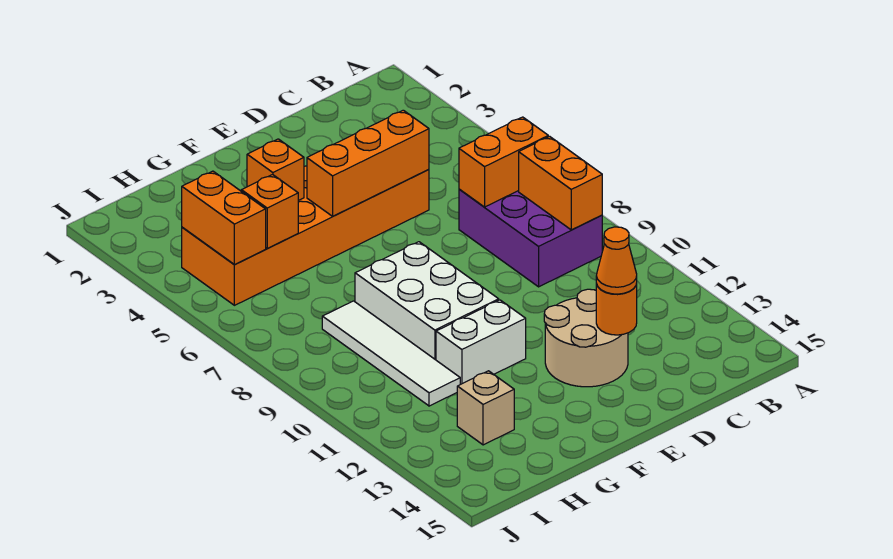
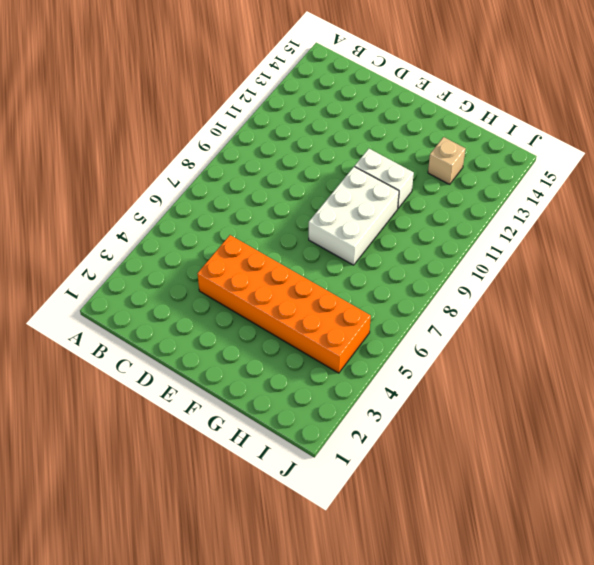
none -> purple brick B7:C9 level 1
none -> tan round brick D12:E13 level 1
none -> white tile H8:H11 level 1

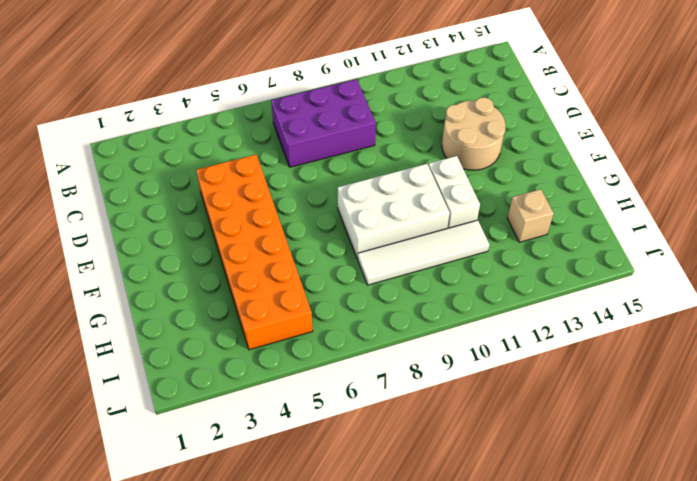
none -> orange brick B7:C7 level 2
none -> orange brick B8:B9 level 2
none -> orange brick D5:F5 level 2

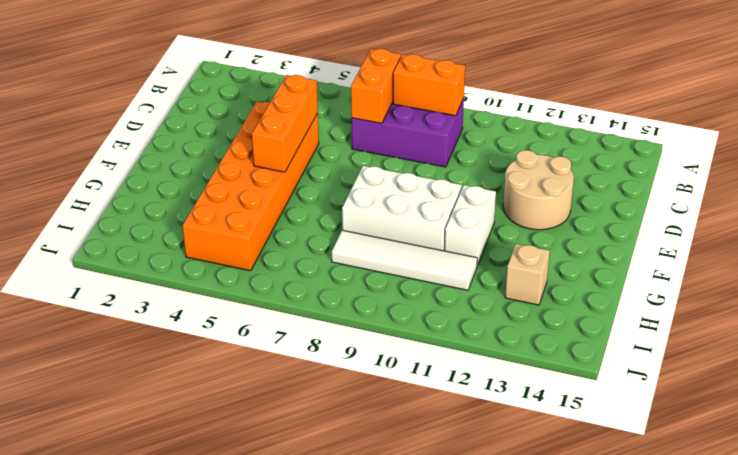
none -> orange round brick D13 level 2
none -> orange brick G4 level 2
none -> orange brick H5 level 2

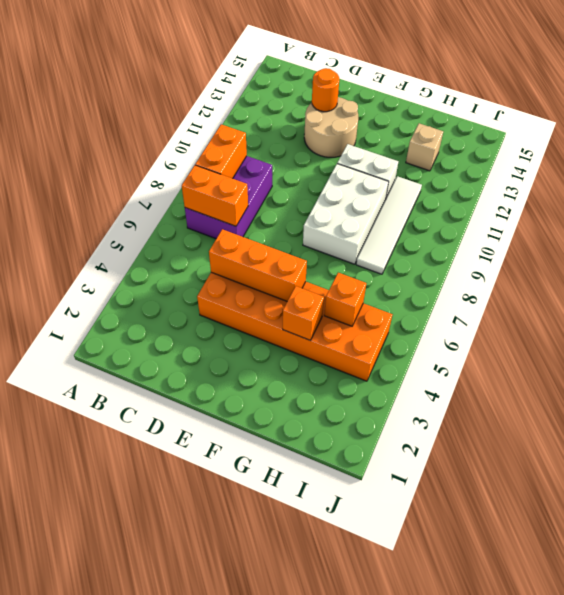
none -> orange brick I4:I5 level 2
none -> orange cone D13 level 3

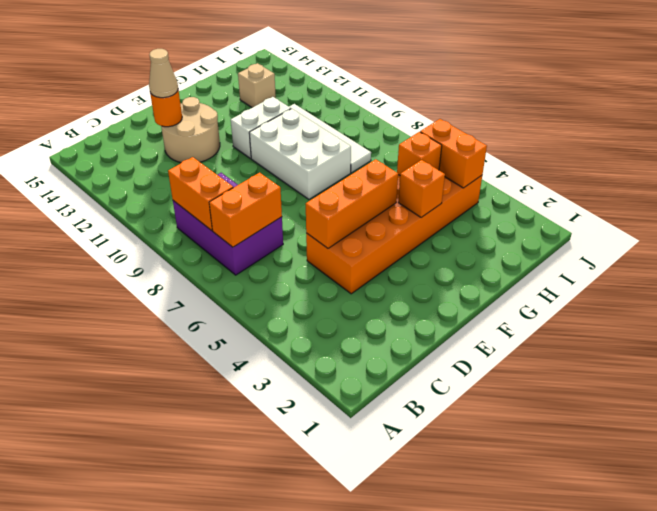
tan cone D13 level 3 -> orange cone D13 level 3

